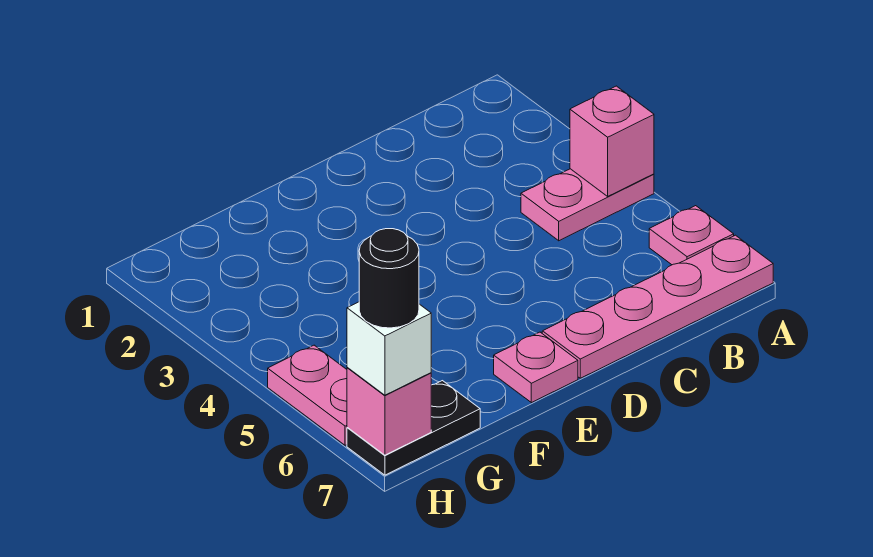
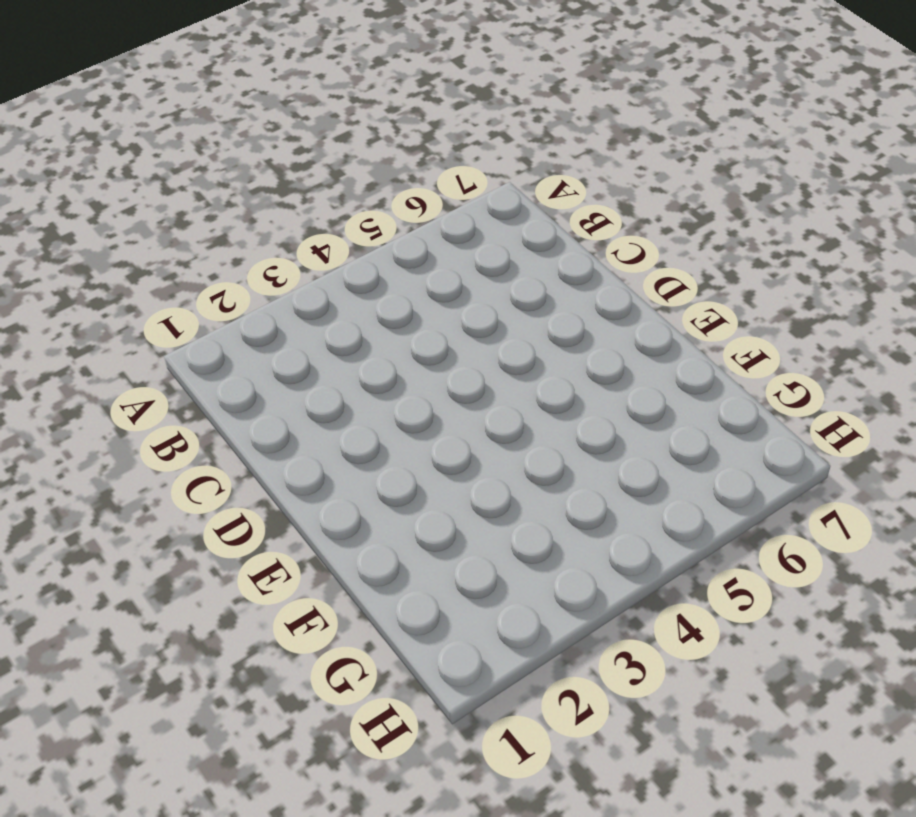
none -> pink plate A4:B4 level 1
none -> pink plate A6 level 1

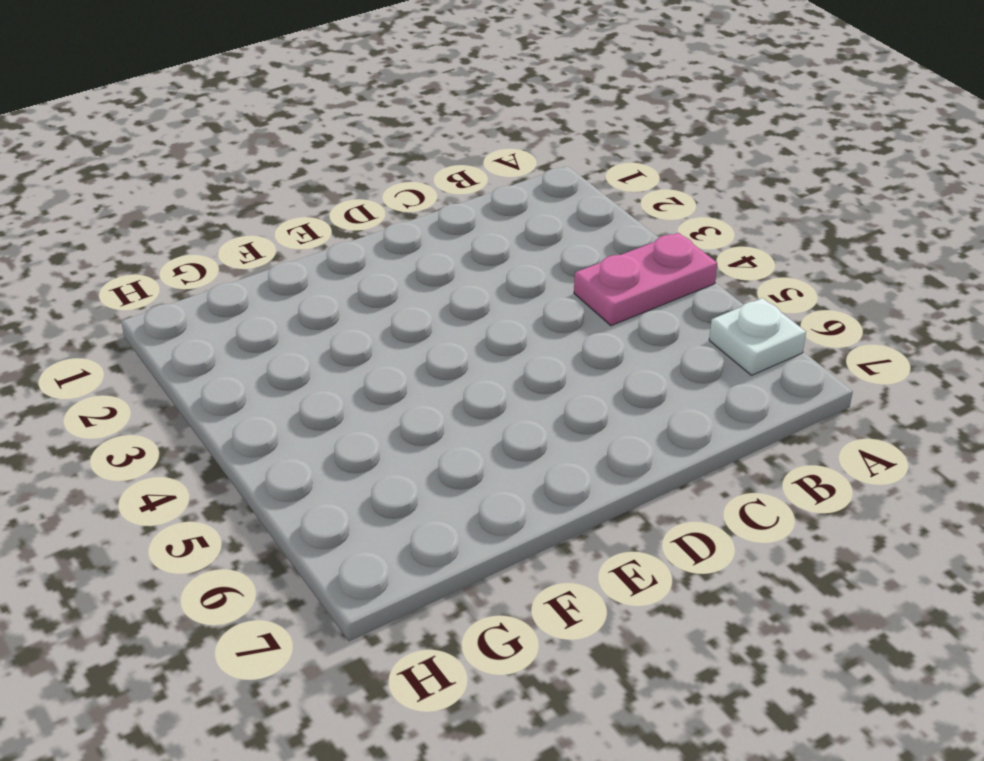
white plate A6 level 1 -> pink plate A6 level 1
none -> pink plate A7:D7 level 1
none -> pink plate E7 level 1

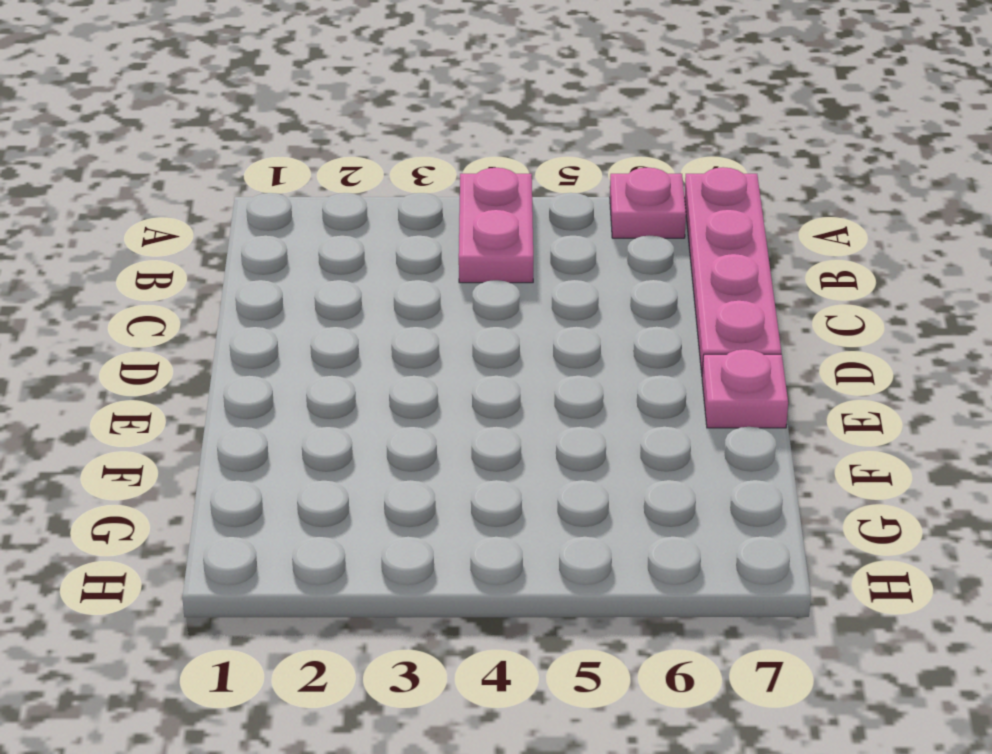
none -> black plate G7:H7 level 1
none -> pink plate H5:H6 level 1

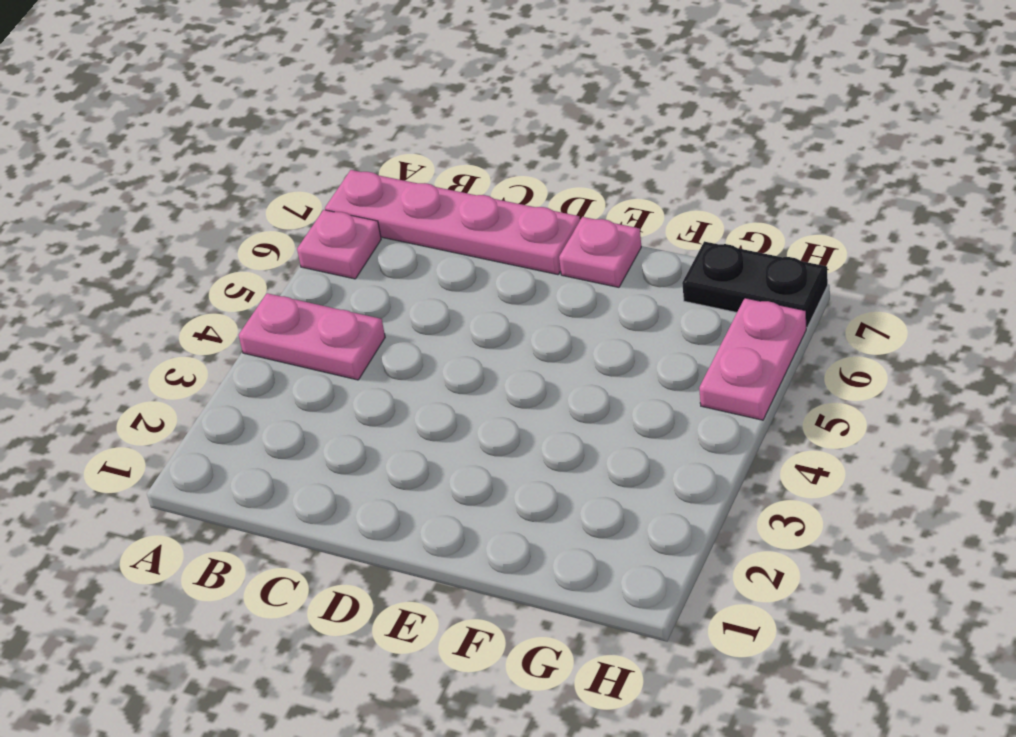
none -> pink brick A4 level 2
none -> pink brick H7 level 2

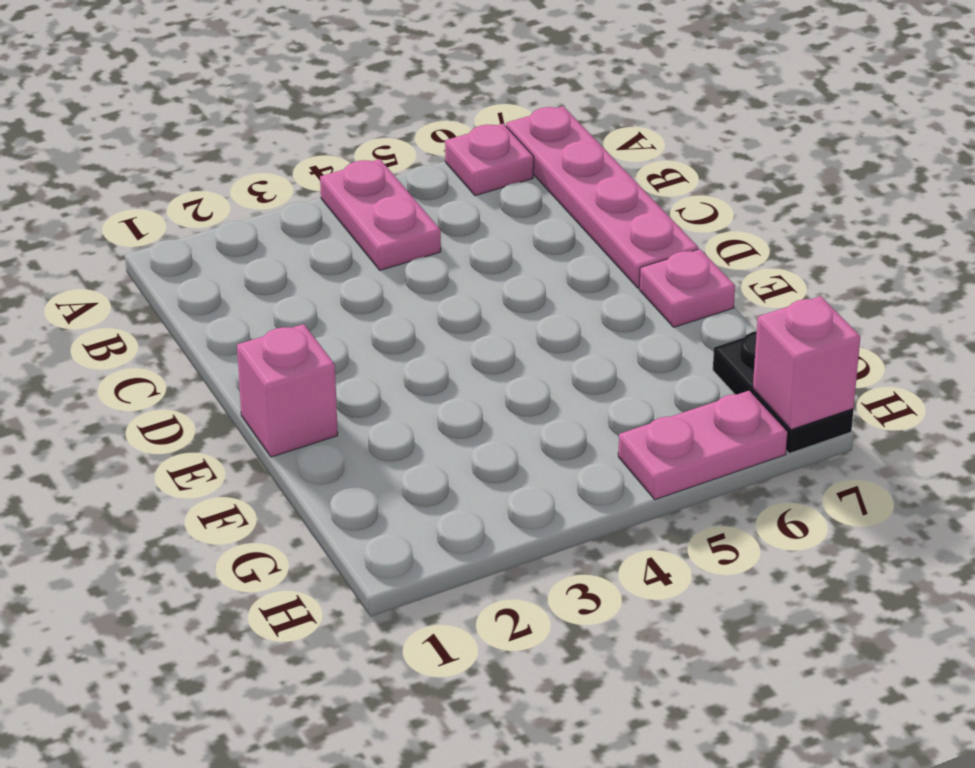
pink brick E1 level 1 -> pink brick A4 level 2
none -> white brick H7 level 3
none -> black round brick H7 level 4

